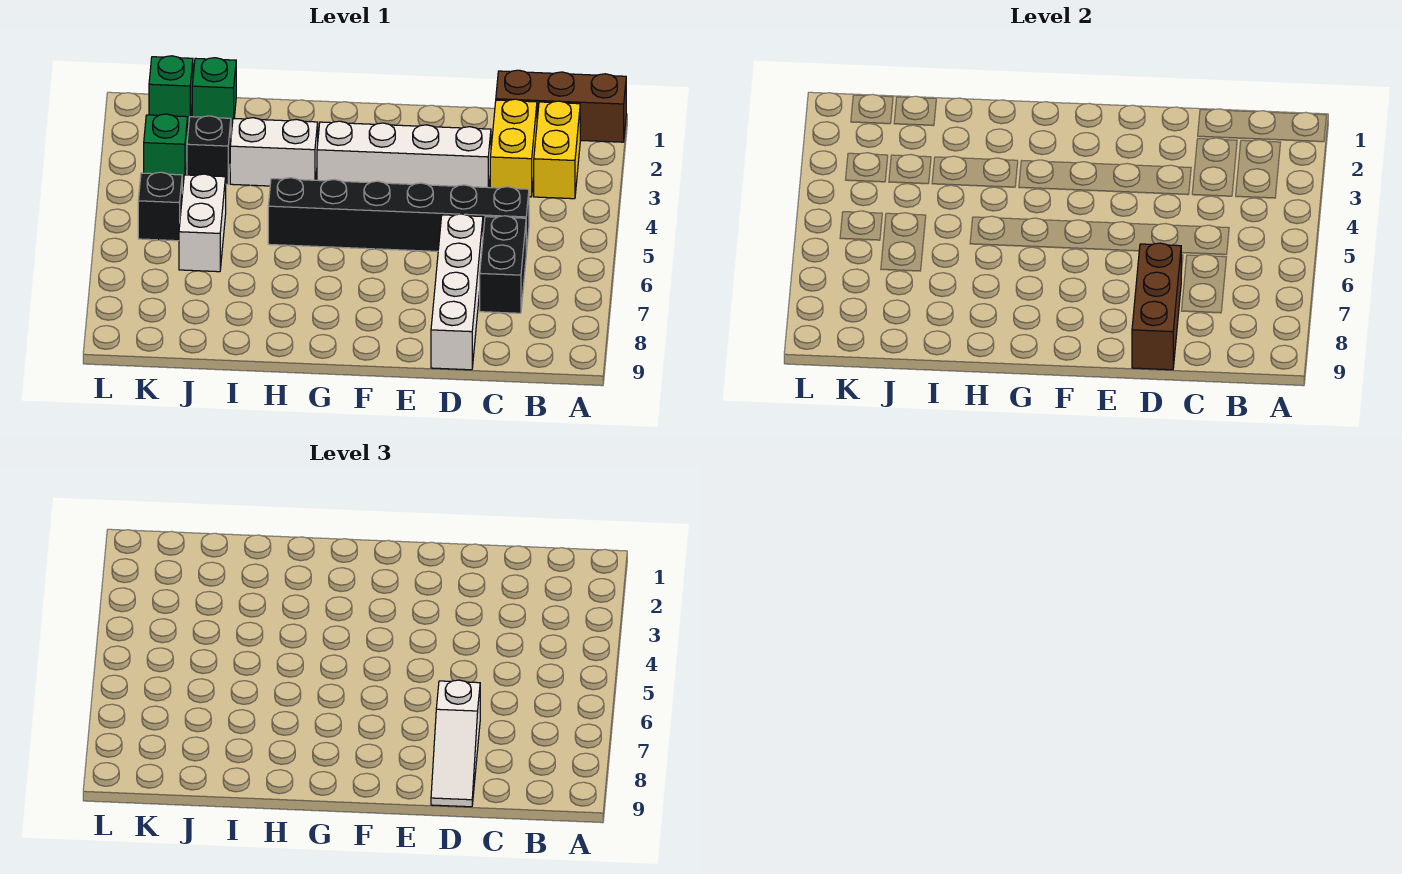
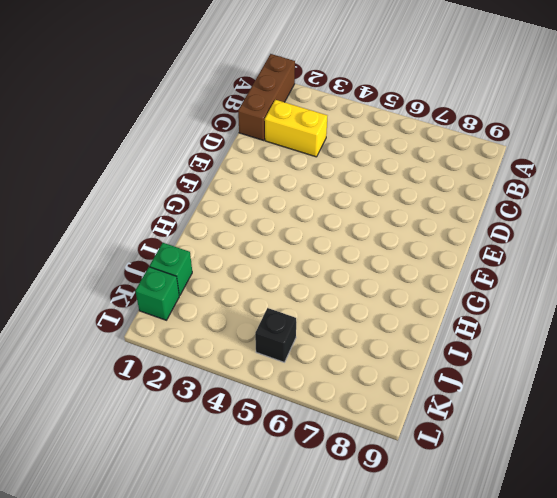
none -> yellow brick B2:B3 level 1
none -> black brick C5:H5 level 1
none -> black brick C6:C7 level 1

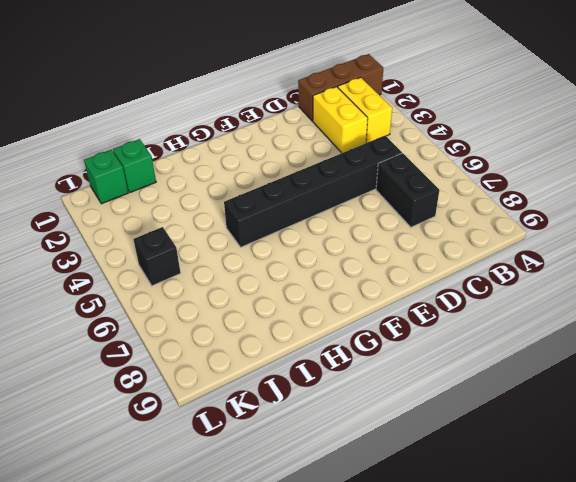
none -> white brick D3:G3 level 1
none -> white brick D6:D9 level 1
none -> white brick H3:I3 level 1

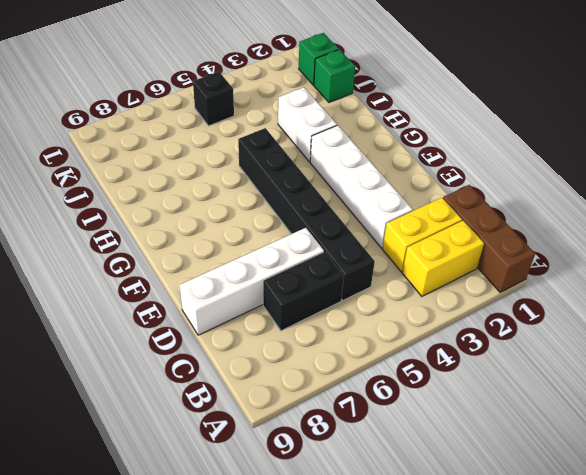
none -> black brick J3 level 1
none -> white brick J5:J6 level 1
none -> green brick K3 level 1

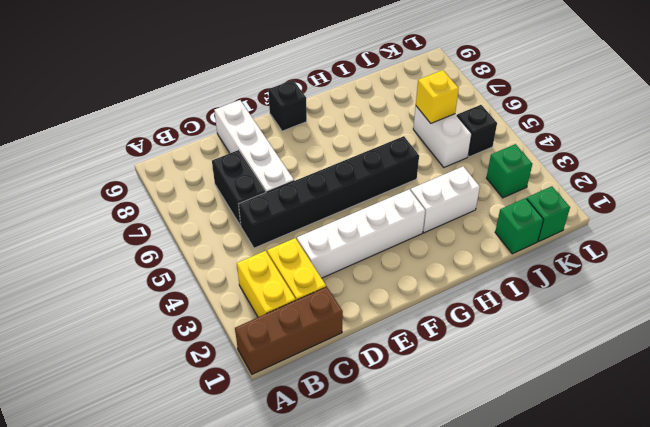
black brick F9 level 1 -> black brick J3 level 1
yellow brick J6 level 2 -> none
none -> brown brick D7:D9 level 2
none -> white slope D7:D9 level 3 top 7

